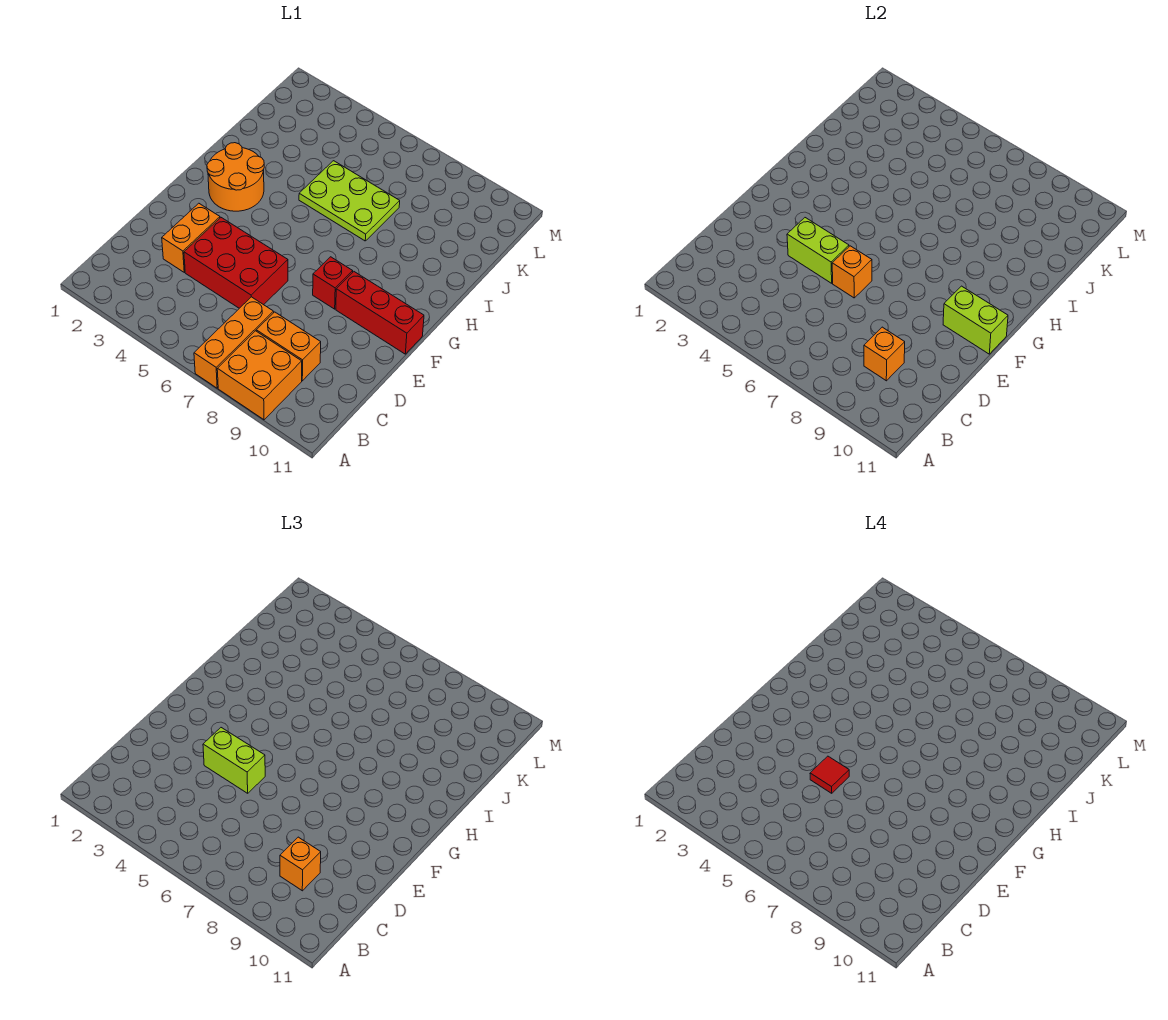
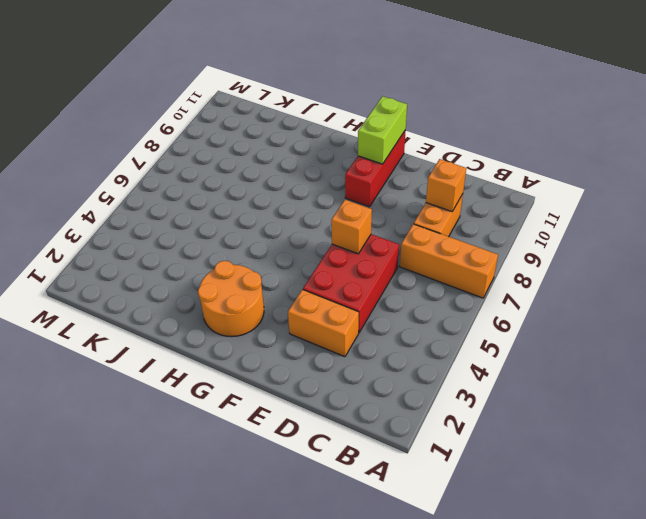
none -> orange brick A8:B9 level 1
none -> red brick F8 level 1
none -> lime plate I5:J7 level 1

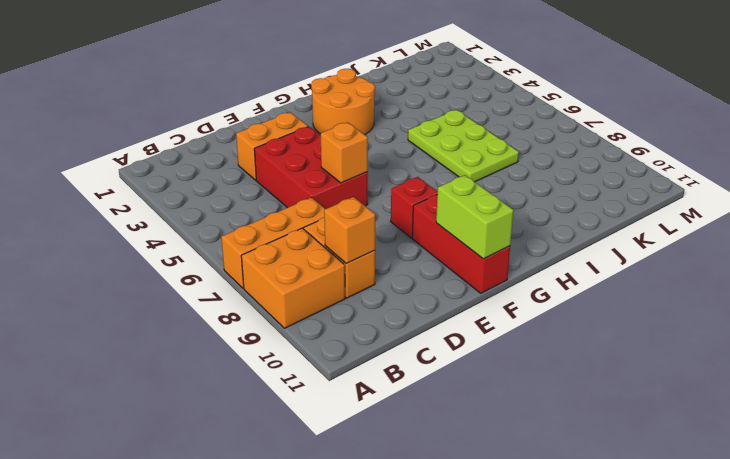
none -> lime brick E4:E5 level 2
none -> orange brick C9 level 3
none -> lime brick E4:E5 level 3

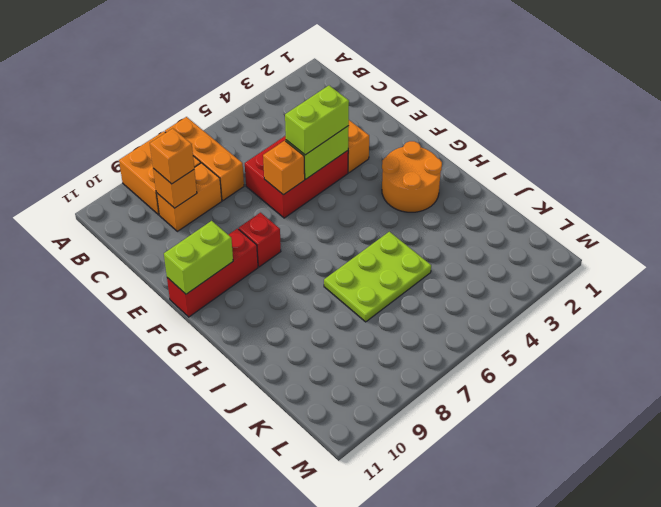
none -> red tile E5 level 4

